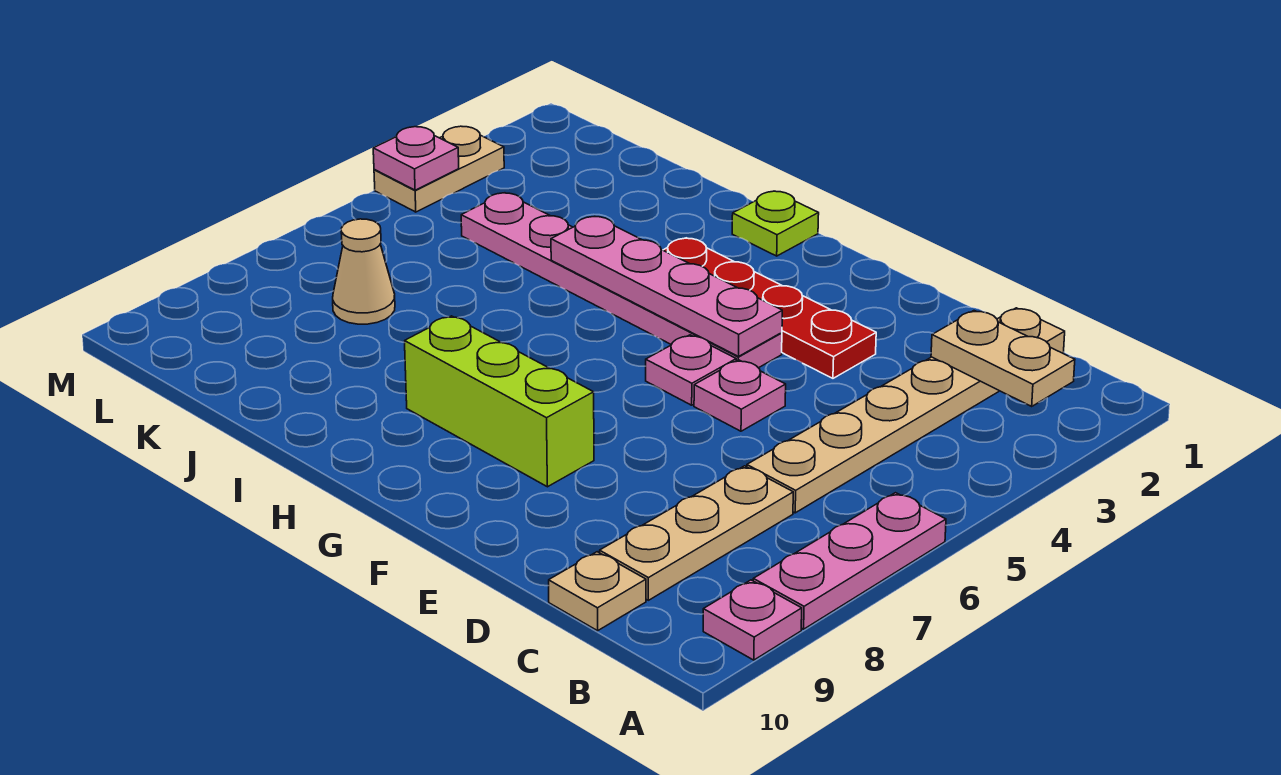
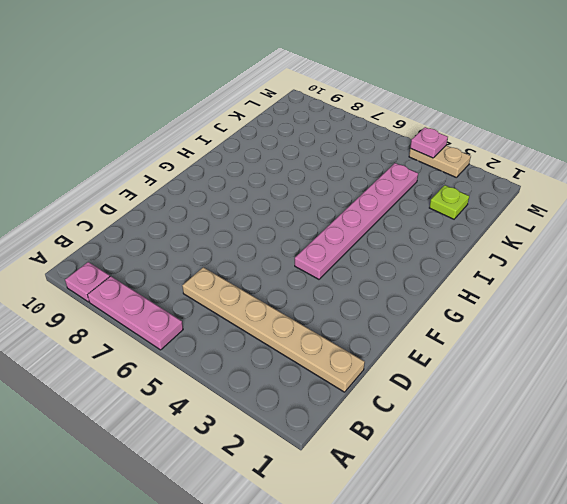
lime plate K2 level 1 -> lime plate H1 level 1
none -> tan plate C7:C9 level 1
none -> tan plate C10 level 1
none -> red plate E3:H3 level 1

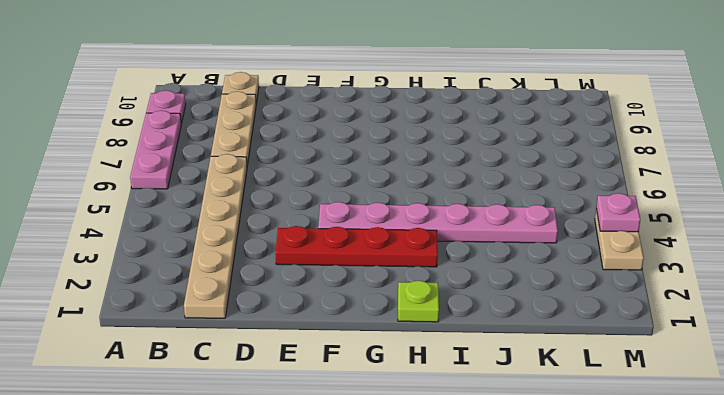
none -> pink plate E5 level 1
none -> pink plate F5 level 1
none -> lime brick F8:H8 level 1

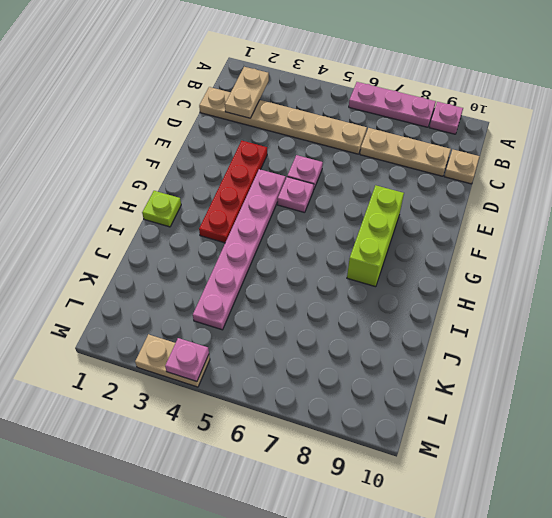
none -> tan cone K7 level 1
none -> pink plate F4:I4 level 2

